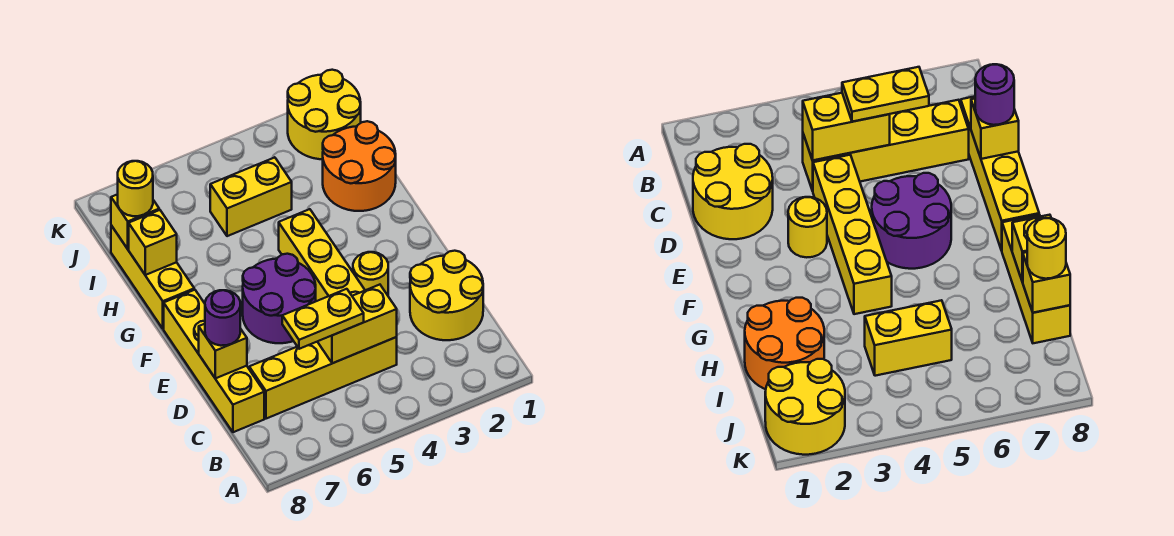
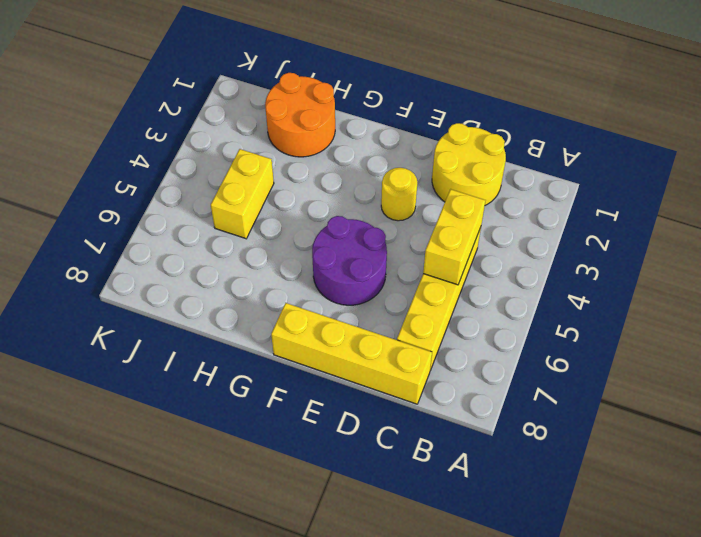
none -> yellow brick D4:G4 level 1
none -> yellow brick G8:I8 level 1
none -> yellow round brick J1:K2 level 1

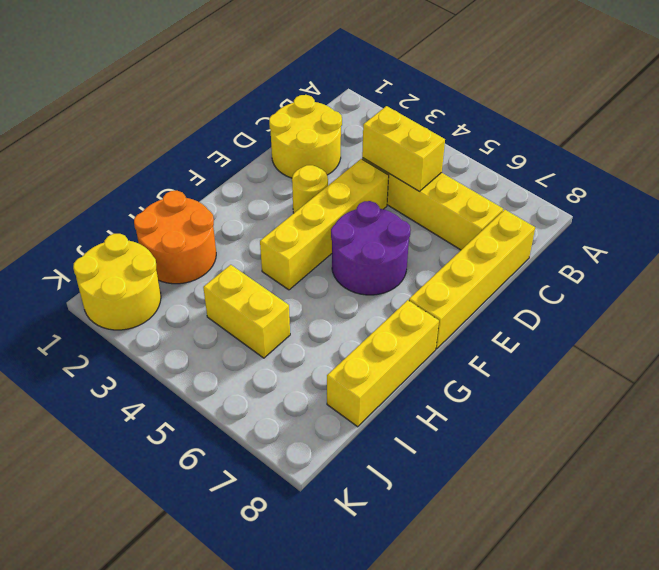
none -> yellow brick D8 level 2
none -> yellow brick H8 level 2
none -> yellow brick I8 level 2

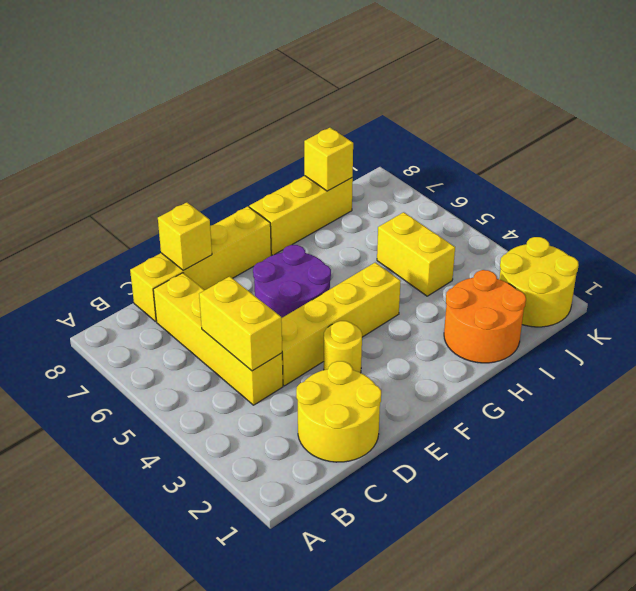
none -> yellow brick H8 level 2
none -> yellow plate C5:C6 level 3
none -> purple round brick D8 level 3

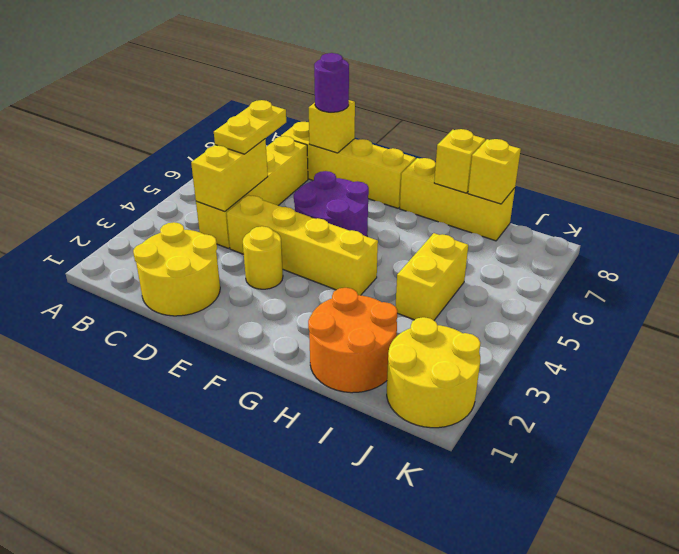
none -> yellow round brick I8 level 3

